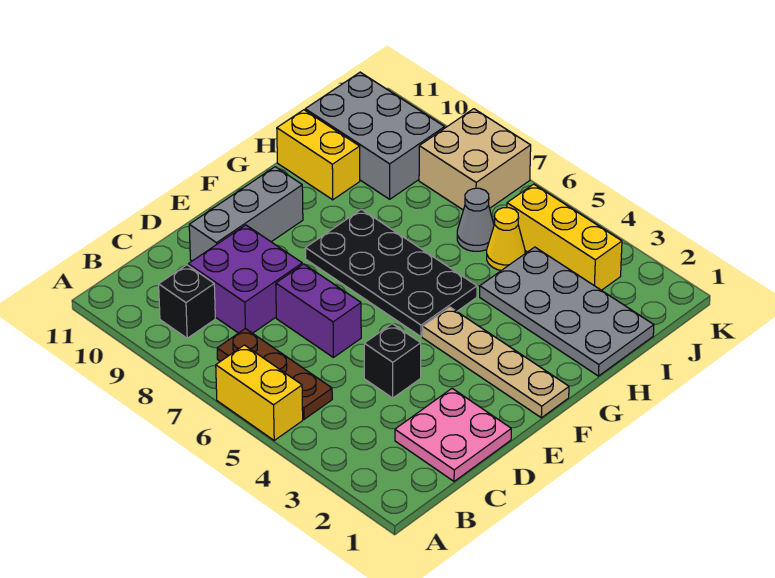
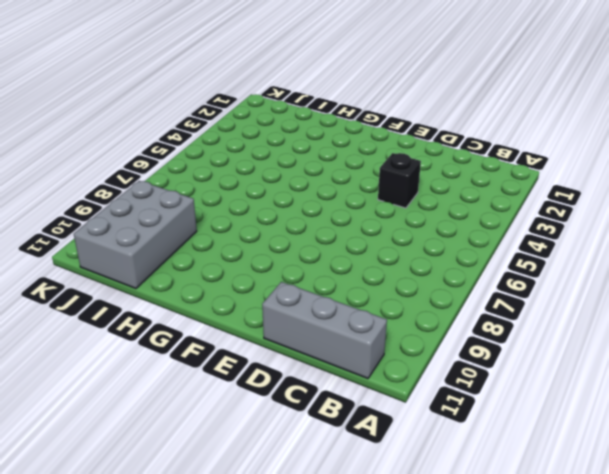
grey brick B11:D11 level 1 -> grey brick D10:F10 level 1
none -> yellow brick A5:A6 level 1
none -> brown plate B5:B7 level 1
none -> black brick B9 level 1

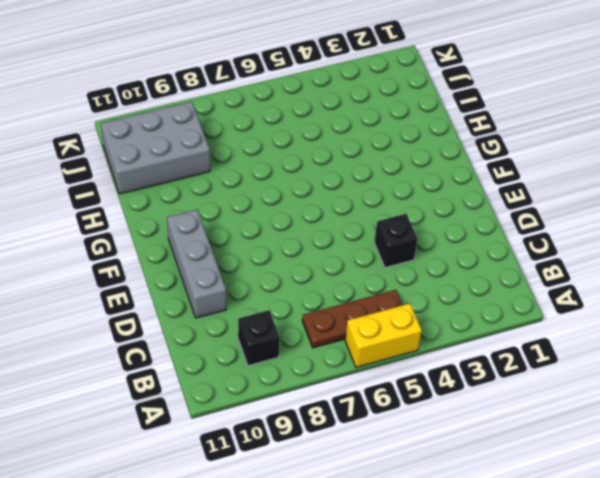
none -> pink plate C1:D2 level 1
none -> purple brick C8:D9 level 1
none -> purple brick D6:D7 level 1

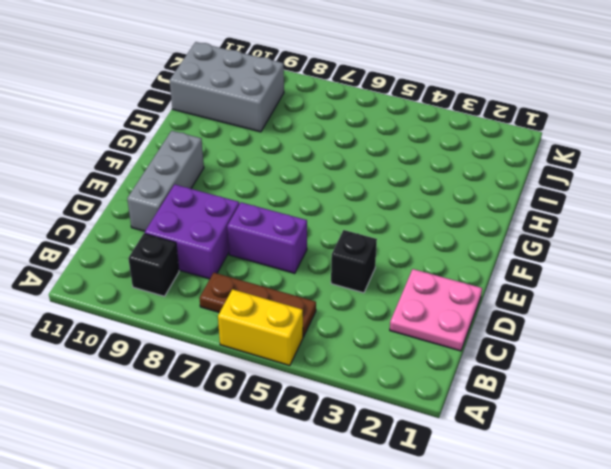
none -> tan plate F1:F4 level 1
none -> black plate F5:G8 level 1
none -> grey plate H1:I4 level 1

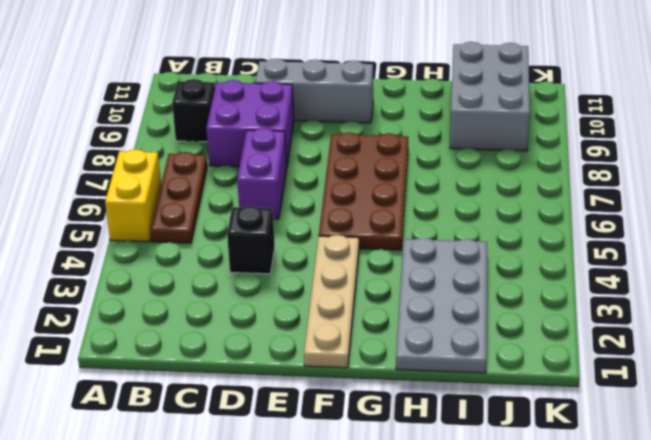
brown plate F5:G8 level 1 -> black plate F5:G8 level 1
none -> pink plate C1:D2 level 1
none -> yellow brick H10:H11 level 1
none -> yellow cone I5 level 1

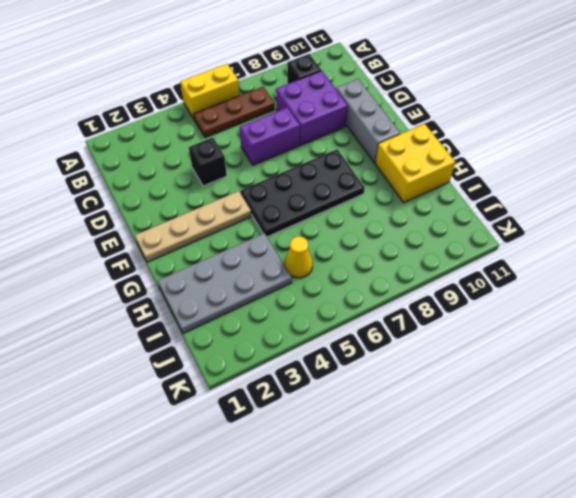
yellow brick G10:H11 level 1 -> yellow brick H10:H11 level 1
none -> pink plate C1:D2 level 1
none -> grey cone I6 level 1
none -> grey brick I9:J11 level 1

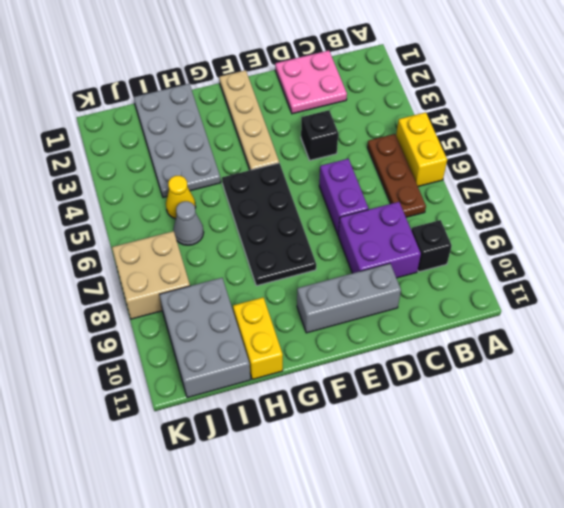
none -> yellow brick J3:J5 level 1

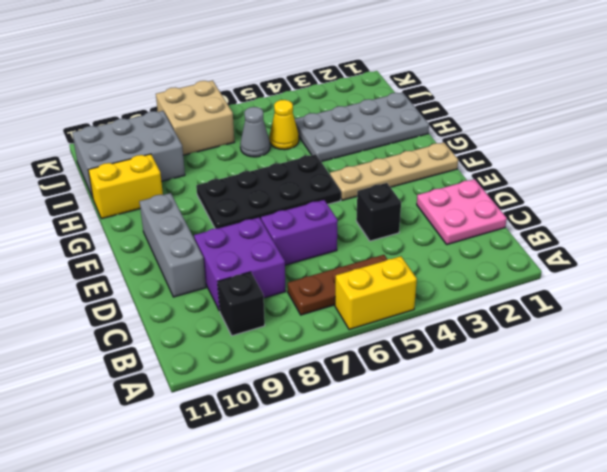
none -> yellow brick J3:J5 level 1

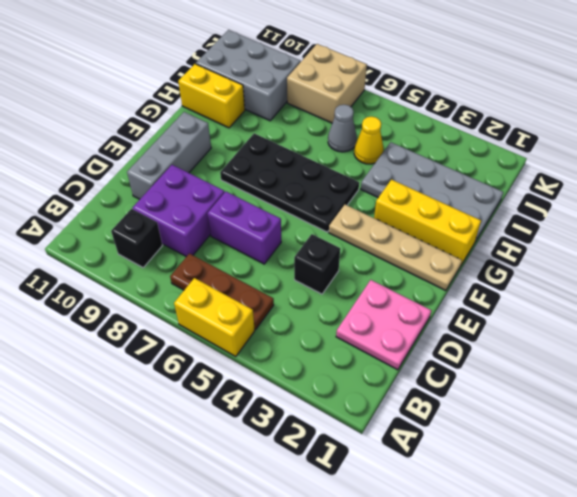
yellow brick G1:G3 level 1 -> yellow brick J3:J5 level 1

